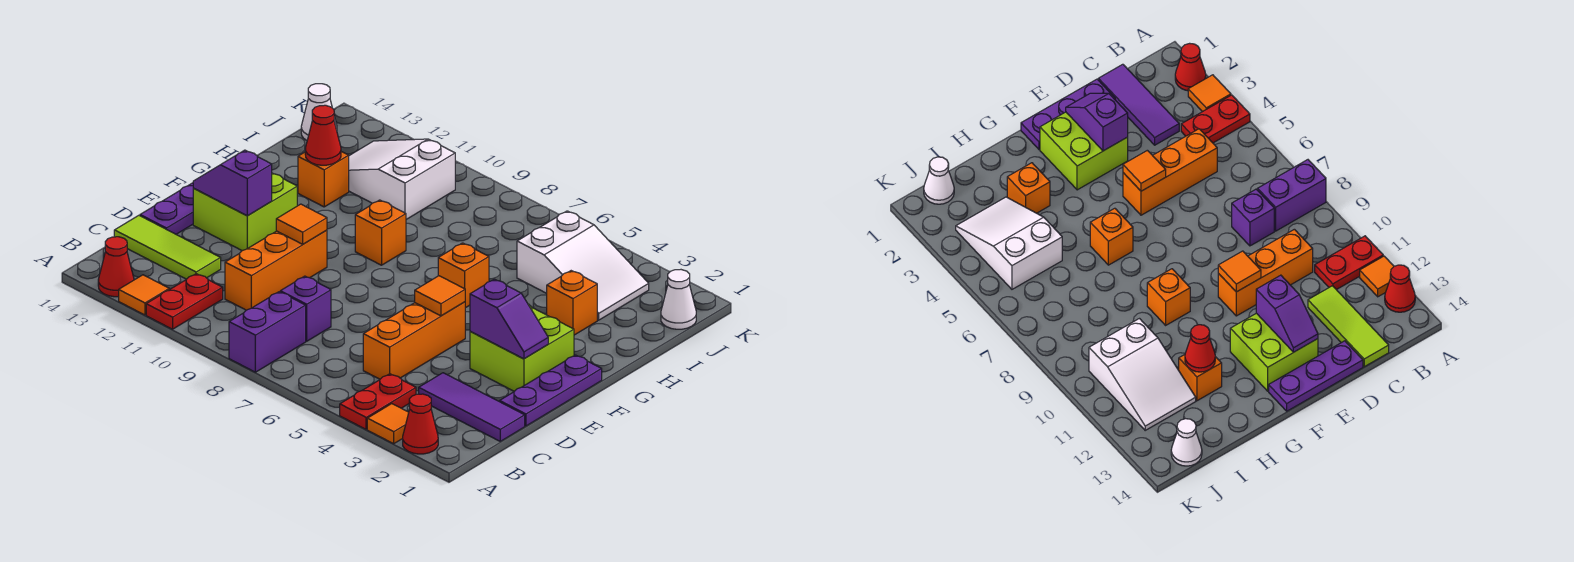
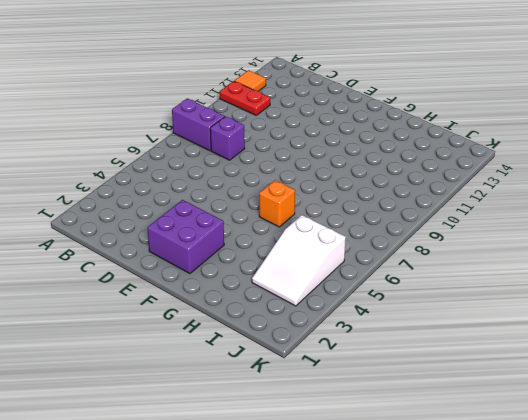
purple brick E2:F3 level 1 -> lime brick E2:F3 level 1
none -> red cone A2 level 1
none -> orange tile A3 level 1
none -> red plate A4:B4 level 1

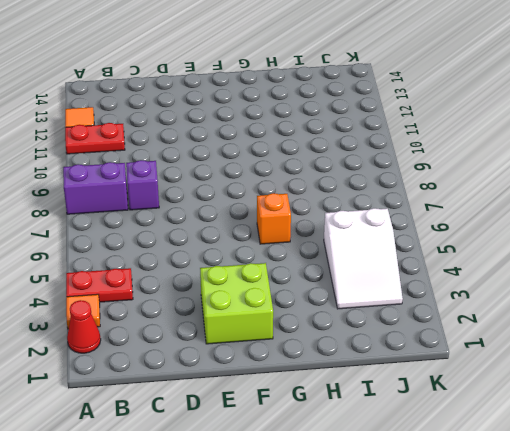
none -> red cone A13 level 1
none -> purple tile C1:C3 level 1
none -> orange brick C5:E5 level 1

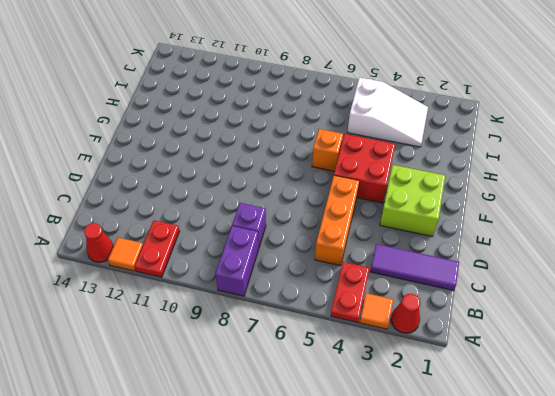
red brick F4:G5 level 1 -> none
none -> orange brick C10:E10 level 1
none -> lime tile C12:C14 level 1
none -> purple plate D1:F1 level 1

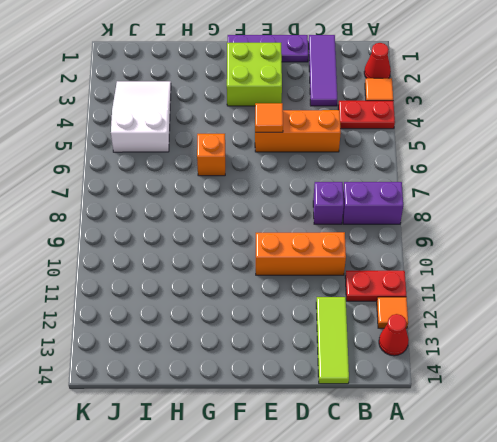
none -> purple plate D14:F14 level 1
none -> lime brick E12:F13 level 1
none -> orange brick G9 level 1

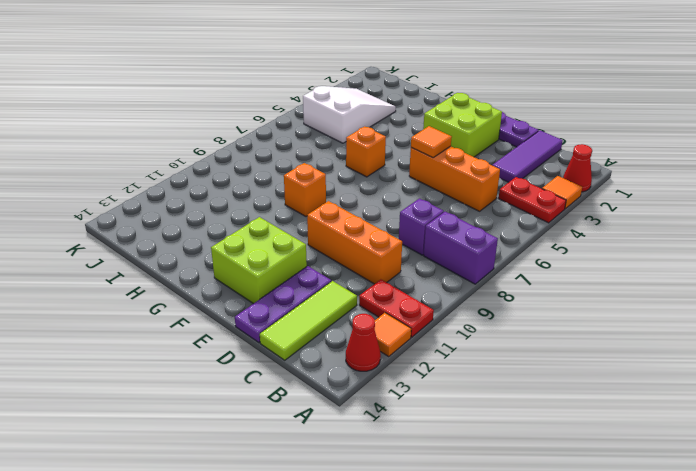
purple plate D12:D14 level 1 -> purple plate D14:F14 level 1
none -> orange brick H3 level 1
none -> orange brick H12 level 1
none -> white slope I10:J12 level 1 top 10

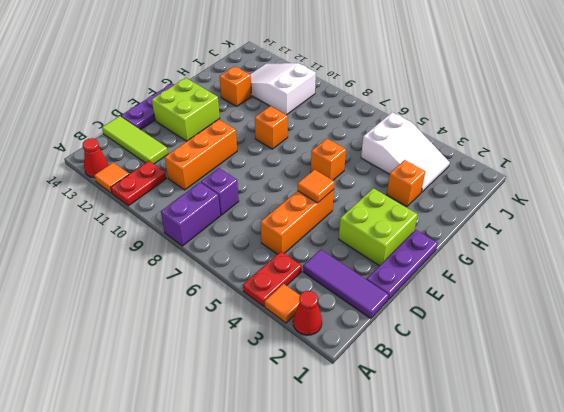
none -> white cone J1 level 1
none -> white cone J14 level 1
none -> purple slope E2:E3 level 2 top 3

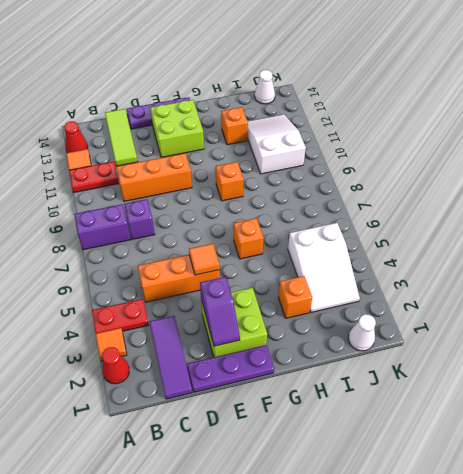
none -> orange tile E10 level 2
none -> purple slope E12:E13 level 2 top 12
none -> red cone H12 level 2

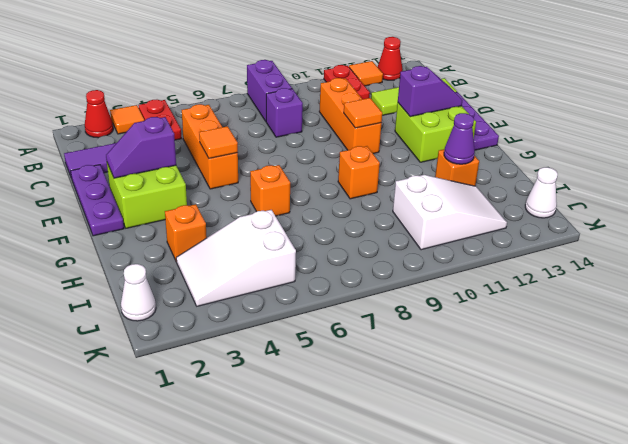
purple cone H12 level 2 -> red cone H12 level 2

